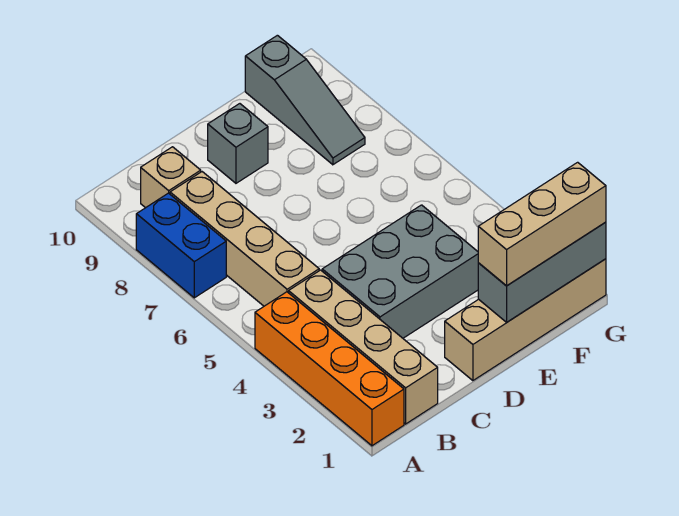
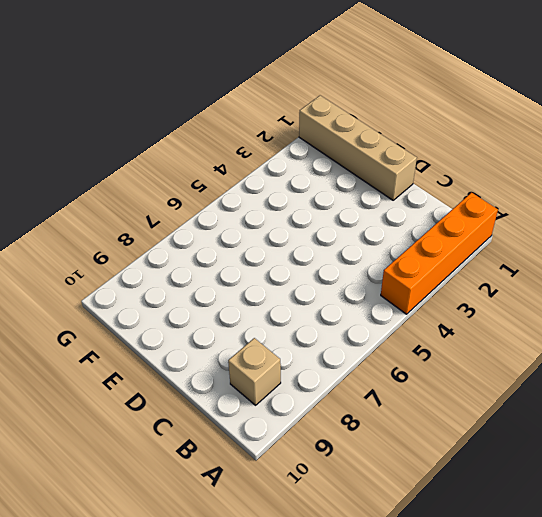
none -> blue brick A7:A8 level 1
none -> tan brick B1:B4 level 1

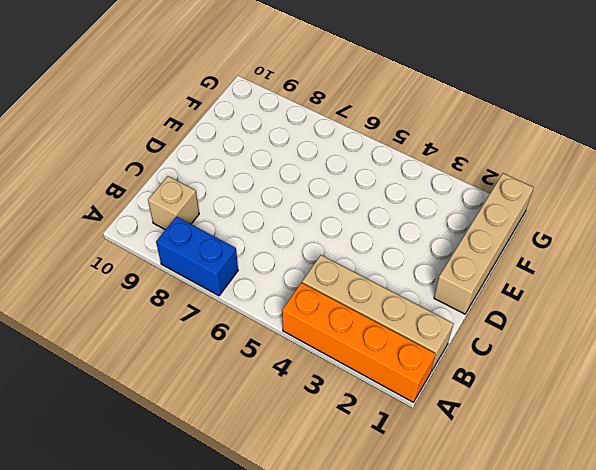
none -> tan brick B5:B8 level 1
none -> grey brick C3:E4 level 1

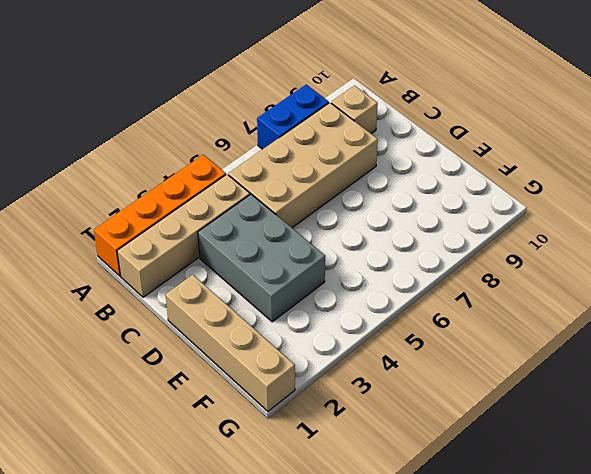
tan brick B5:C8 level 1 -> tan brick B5:B8 level 1
none -> grey brick D9 level 1
none -> grey slope F8:F10 level 1 top 10

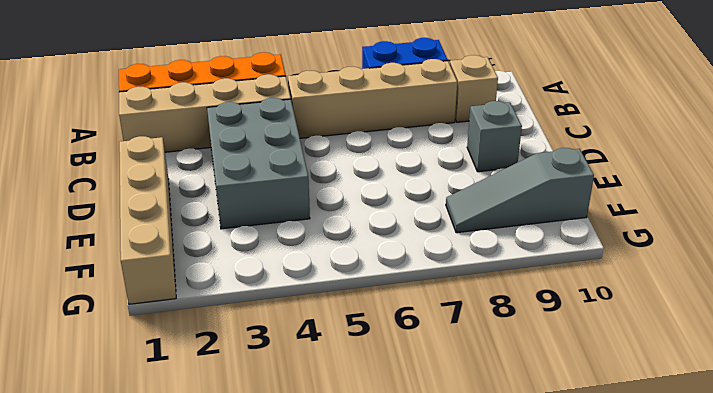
none -> grey brick E1:G1 level 2
none -> tan brick E1:G1 level 3

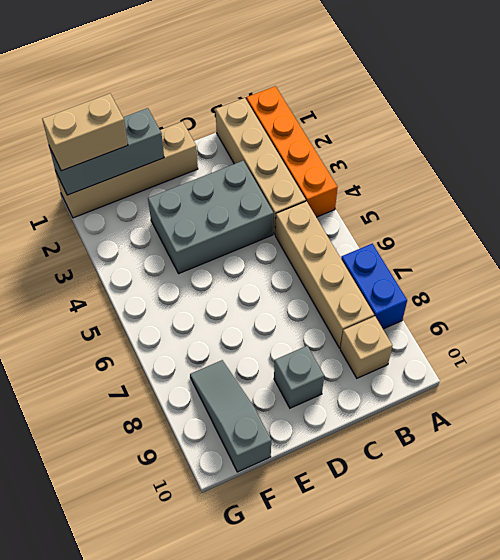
tan brick F1:G1 level 3 -> tan brick E1:G1 level 3

